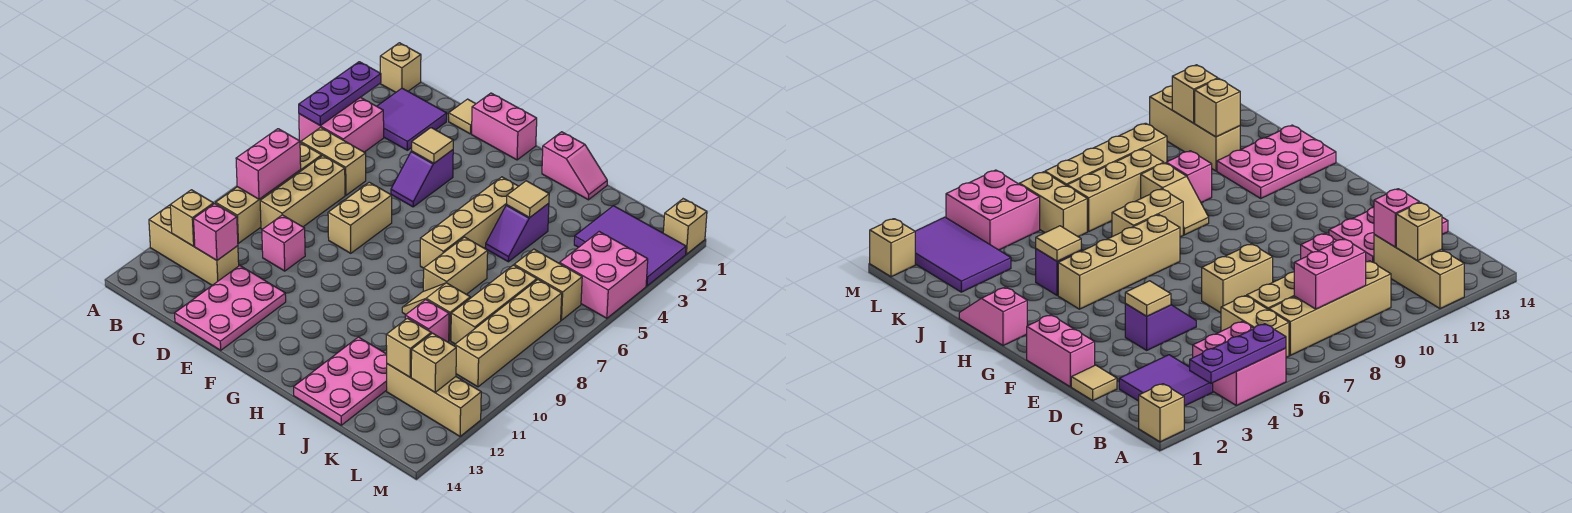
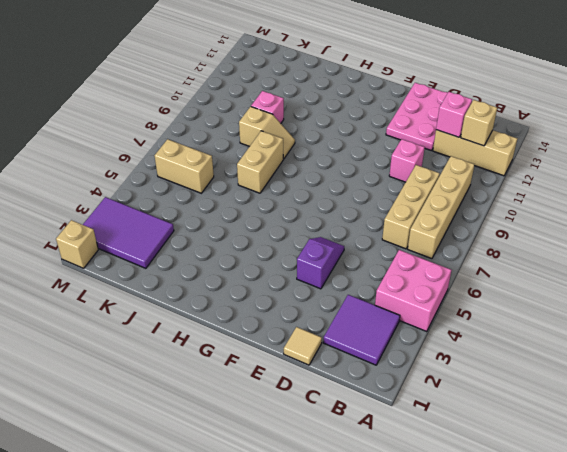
none -> tan brick A1 level 1
none -> tan brick B6:C6 level 1
none -> pink brick E1:F1 level 1
none -> tan brick E7:E8 level 1

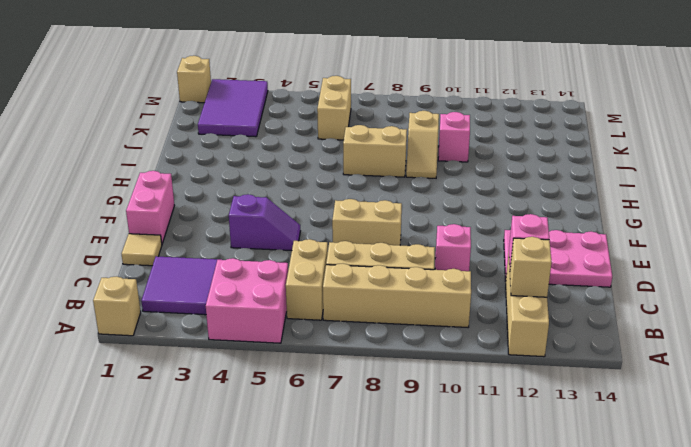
none -> pink slope H1:I1 level 1 top H
none -> tan brick H4:H7 level 1
none -> purple slope I4:I5 level 1 top 4
none -> pink plate I12:J14 level 1

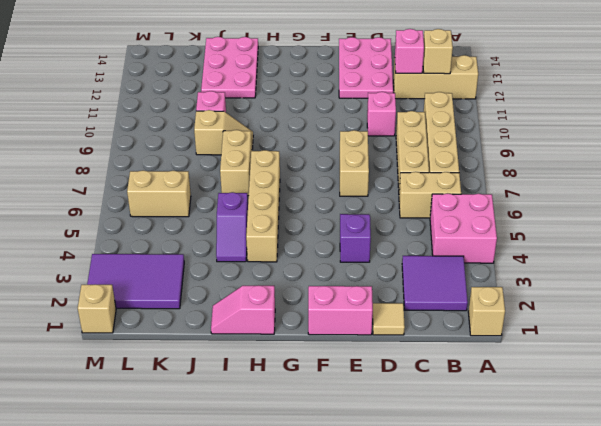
purple slope I4:I5 level 1 top 5 -> purple slope I4:I5 level 1 top 4
none -> tan brick K7:K9 level 1
none -> tan brick K12:M12 level 1
none -> pink brick L4:M5 level 1
none -> tan brick L7:L10 level 1

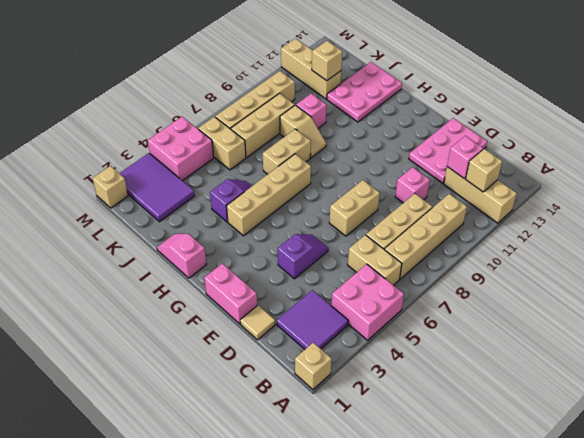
none -> purple plate A3:A5 level 2
none -> pink brick B8:B9 level 2
none -> tan tile E4 level 2
none -> tan tile I4 level 2

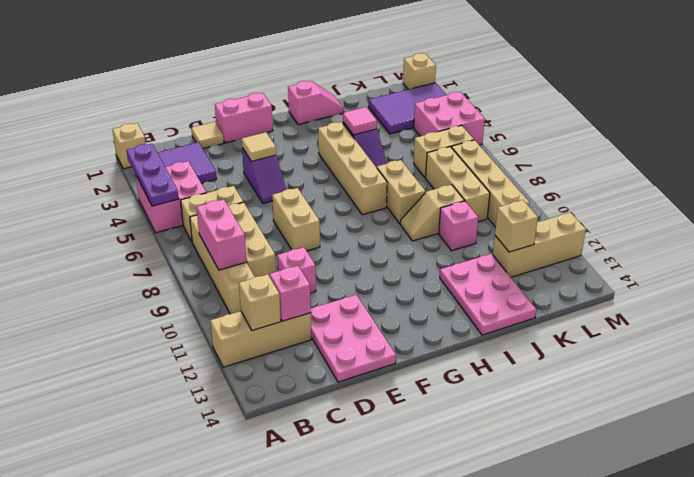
pink tile I4 level 2 -> tan tile I4 level 2
none -> tan brick L12 level 2

